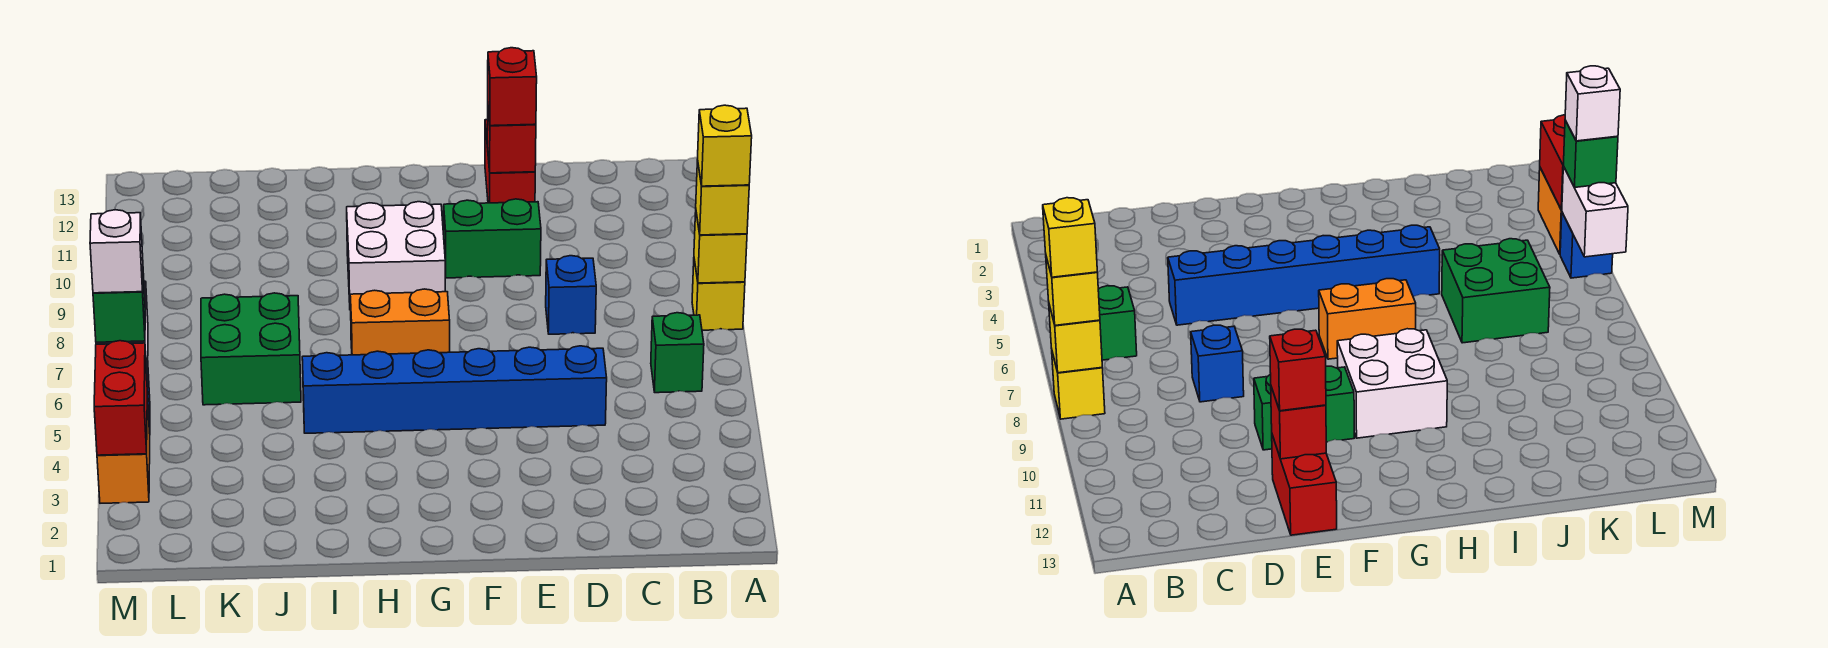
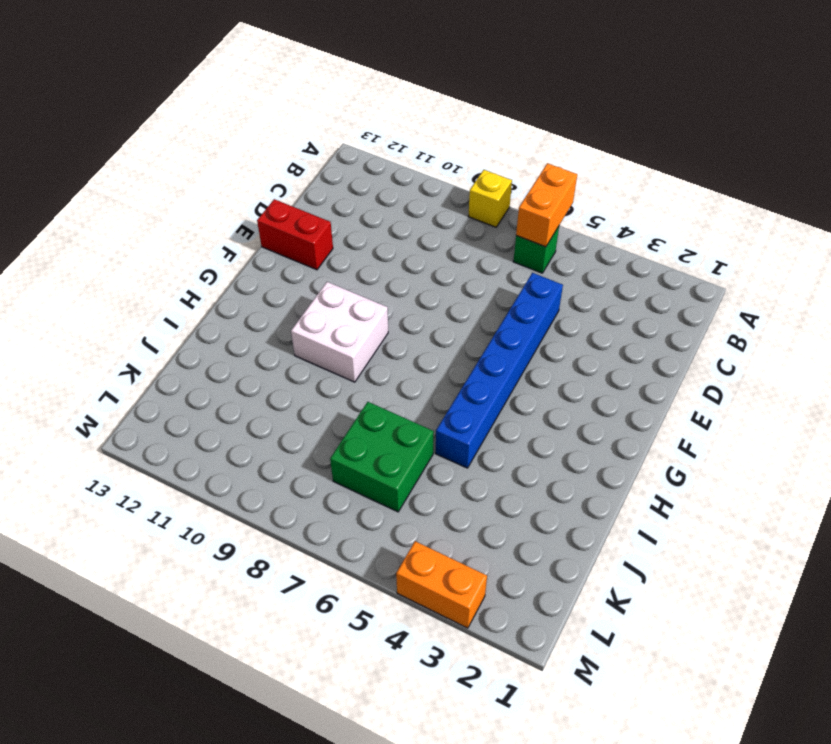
orange brick A6:B6 level 2 -> orange brick G7:H7 level 1
none -> blue brick D8 level 1
none -> green brick E10:F10 level 1
none -> blue brick M5 level 1

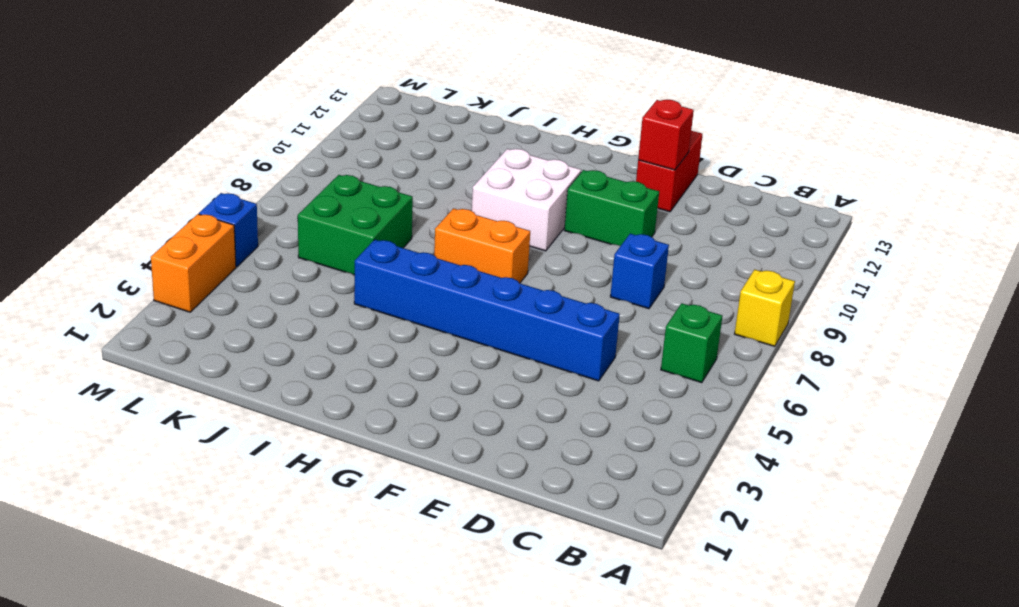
none -> yellow brick A8 level 2
none -> red brick M3:M4 level 2
none -> white brick M5:M6 level 2

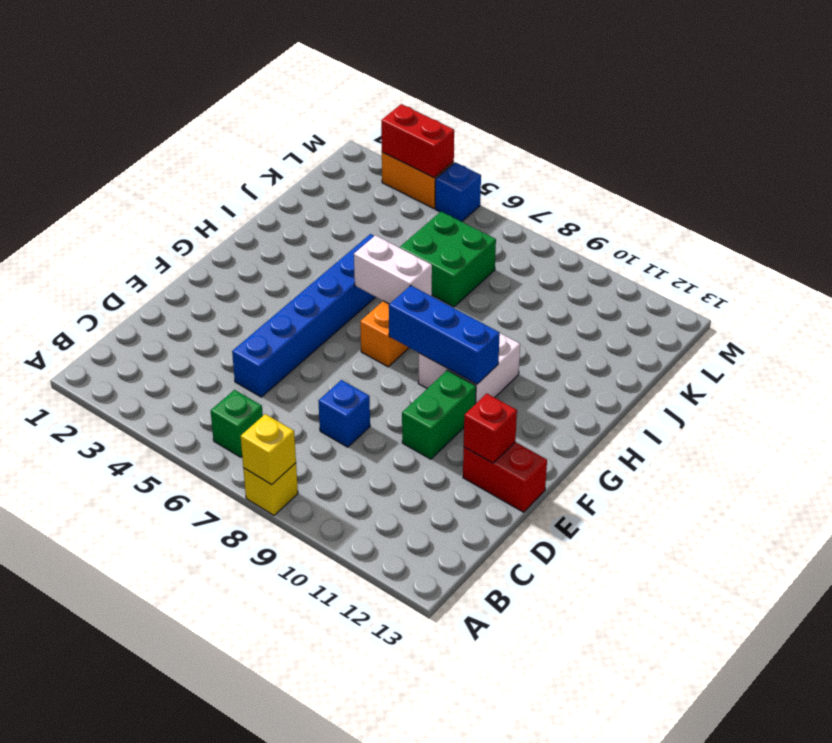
blue brick G8:G10 level 2 -> none
white brick H6:H7 level 2 -> white brick M5:M6 level 2
none -> yellow brick A8 level 3
none -> red brick E12 level 3
none -> green brick M5 level 3

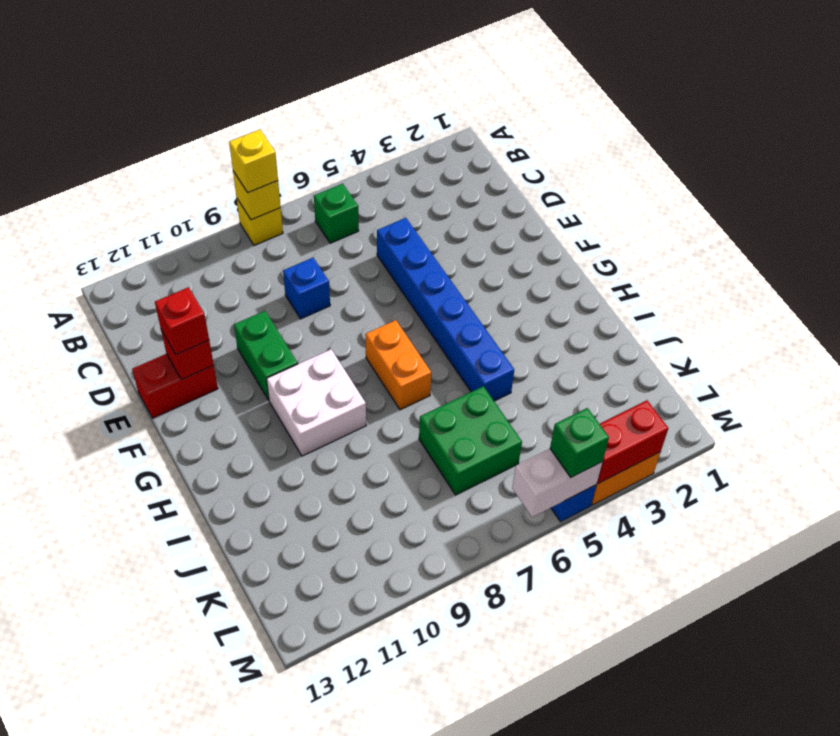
none -> yellow brick A8 level 4
none -> white brick M5 level 4

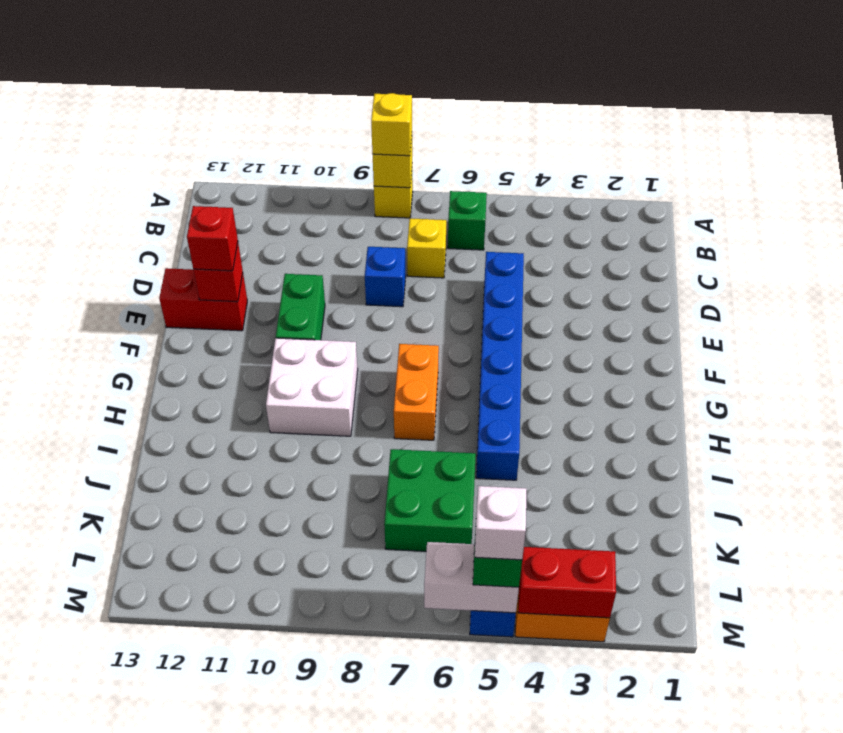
yellow brick C7 level 1 -> yellow brick A8 level 4

